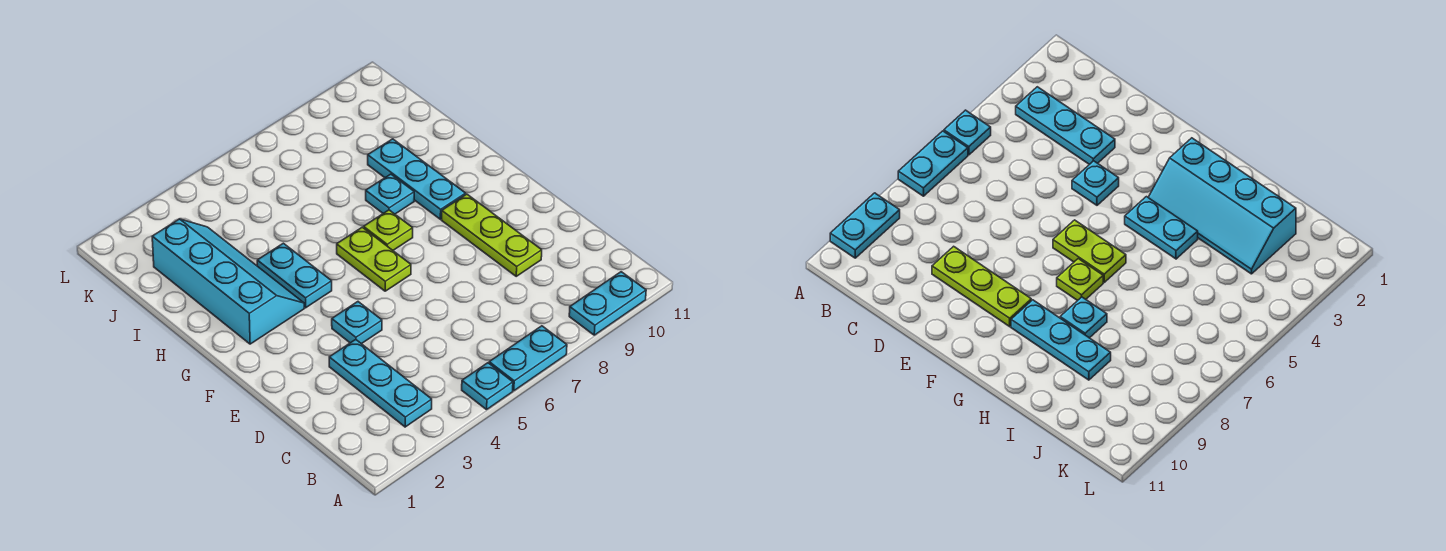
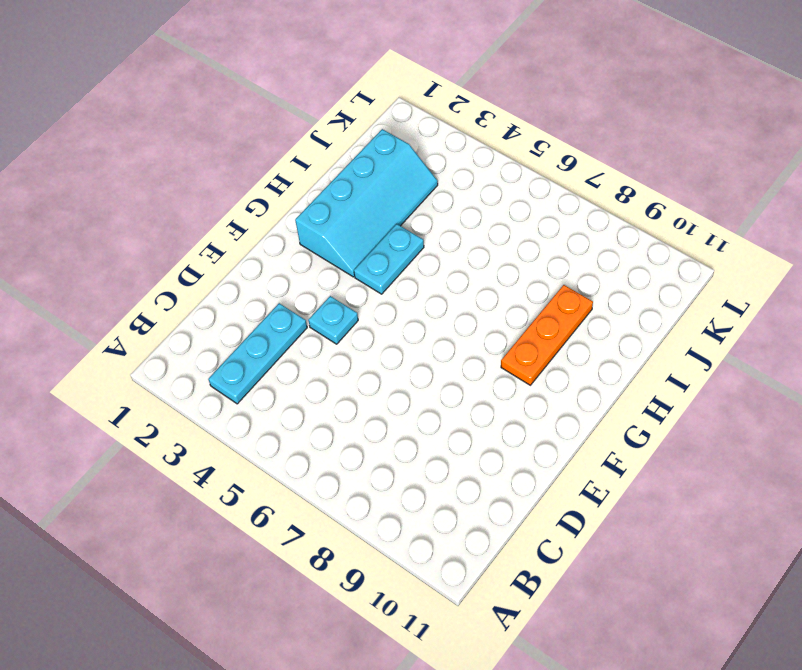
orange plate G9:I9 level 1 -> cyan plate G9:I9 level 1
none -> cyan plate A5 level 1
none -> cyan plate A6:A7 level 1
none -> cyan plate A9:A10 level 1

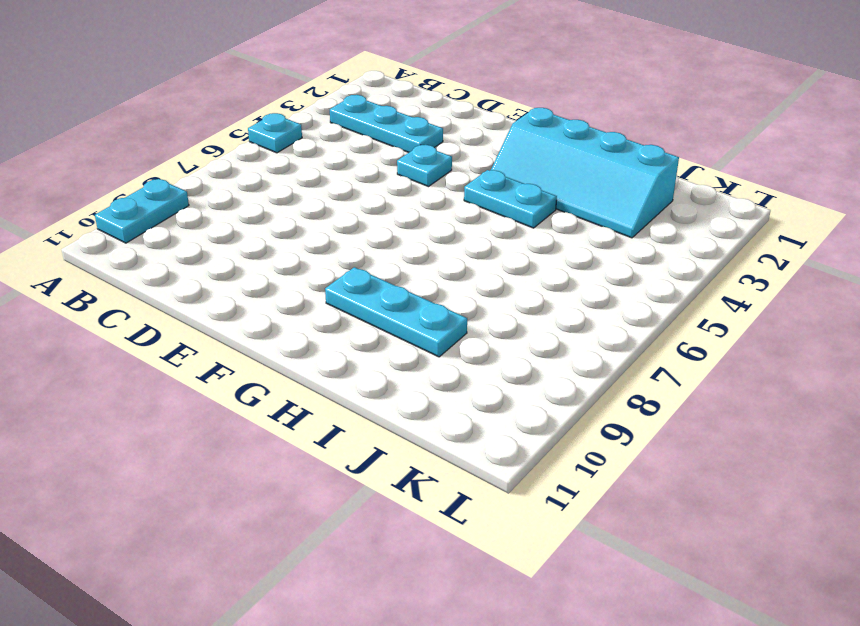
none -> cyan plate A6:A7 level 1
none -> lime plate D9:F9 level 1
none -> lime plate F6:G6 level 1

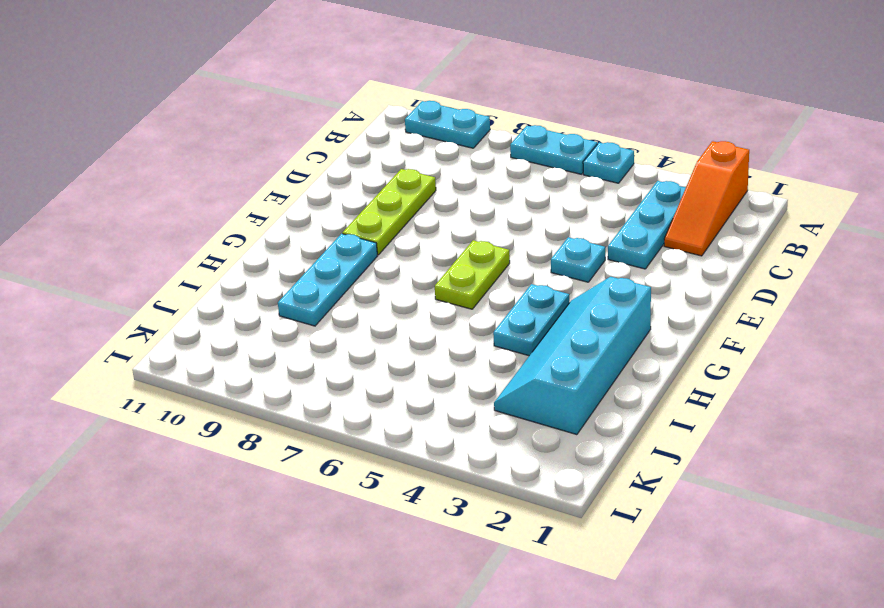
orange slope A2:C2 level 1 top A -> none
none -> lime plate G7 level 1
none -> cyan plate H8 level 1

